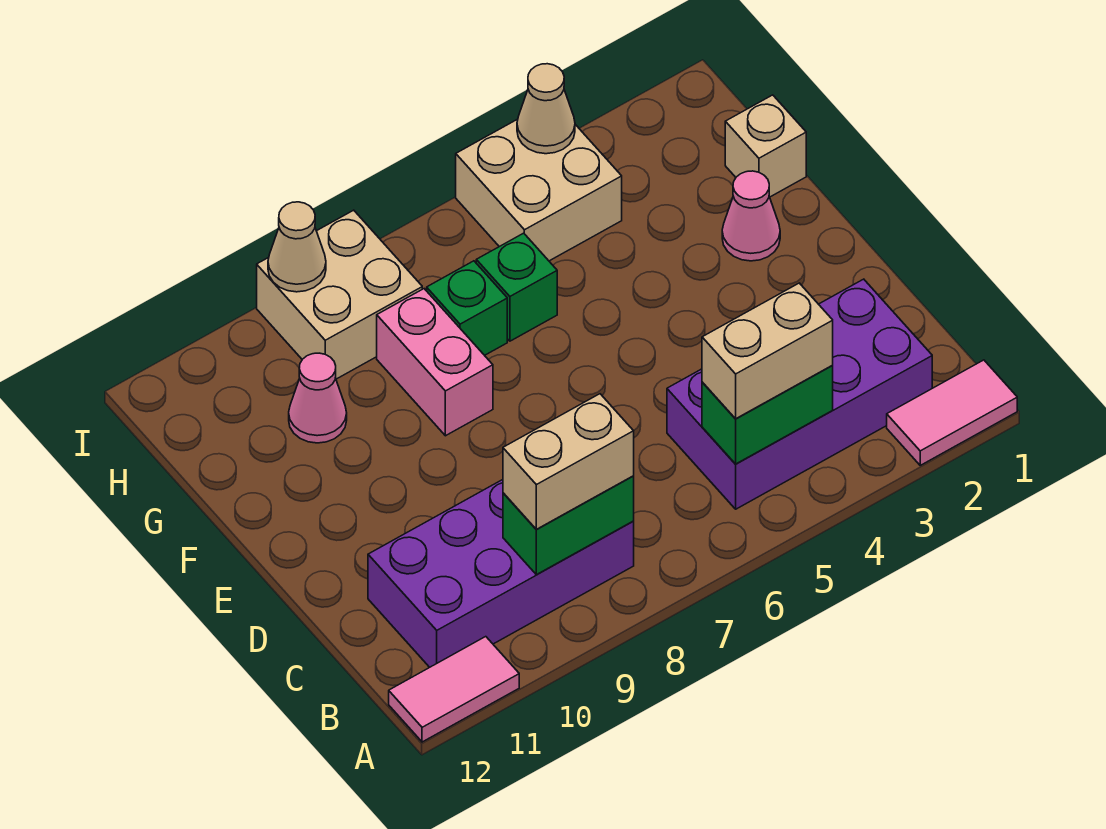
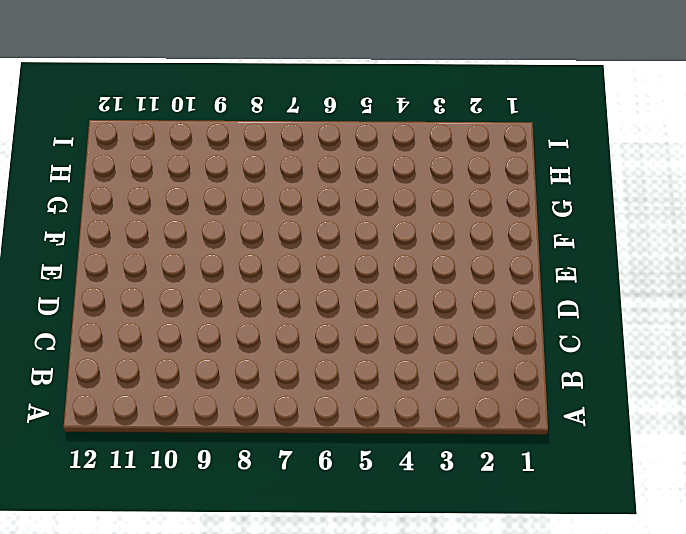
none -> pink tile A1:A2 level 1
none -> pink tile A11:A12 level 1
none -> purple brick B2:C5 level 1

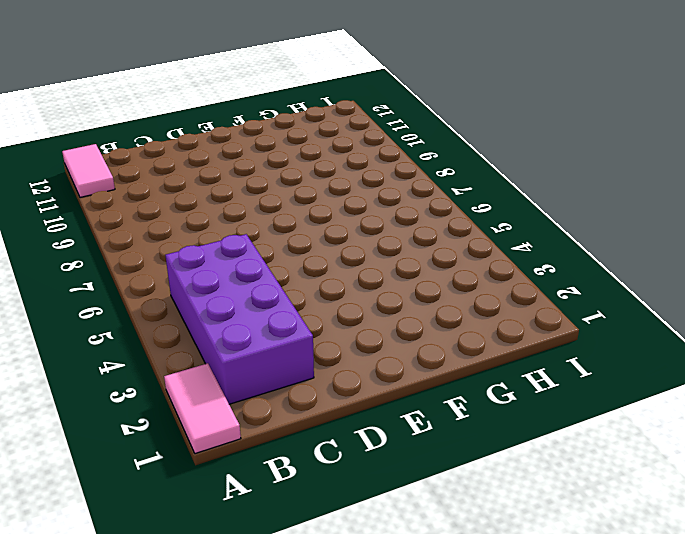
none -> purple brick B8:C11 level 1
none -> pink cone F2 level 1
none -> pink brick F8:G8 level 1

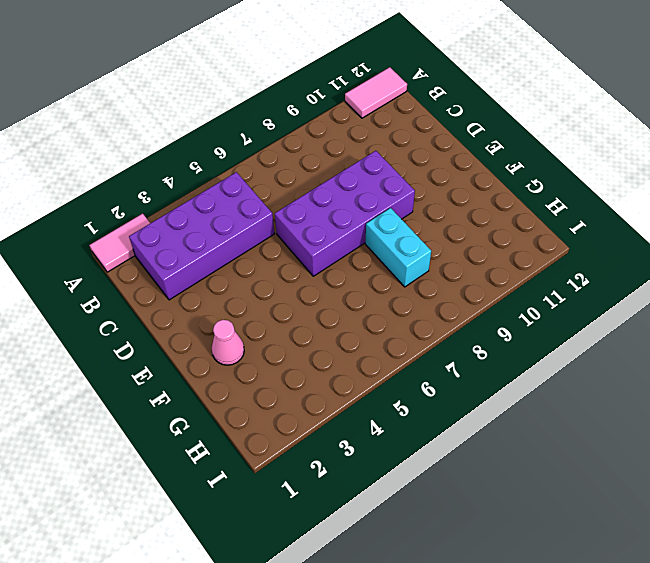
purple brick D6:E9 level 1 -> purple brick B8:C11 level 1
cyan brick F8:G8 level 1 -> pink brick F8:G8 level 1
none -> tan brick G1 level 1
none -> green brick G6 level 1
none -> green brick G7 level 1

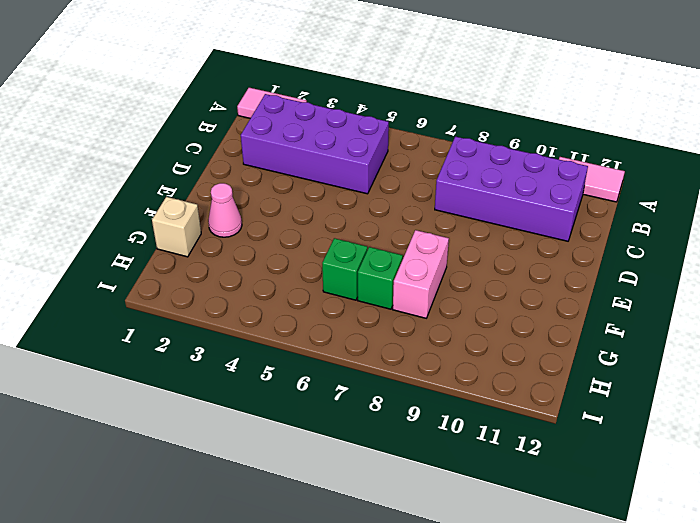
none -> pink cone G10 level 1
none -> tan brick H4:I5 level 1
none -> tan brick H8:I9 level 1

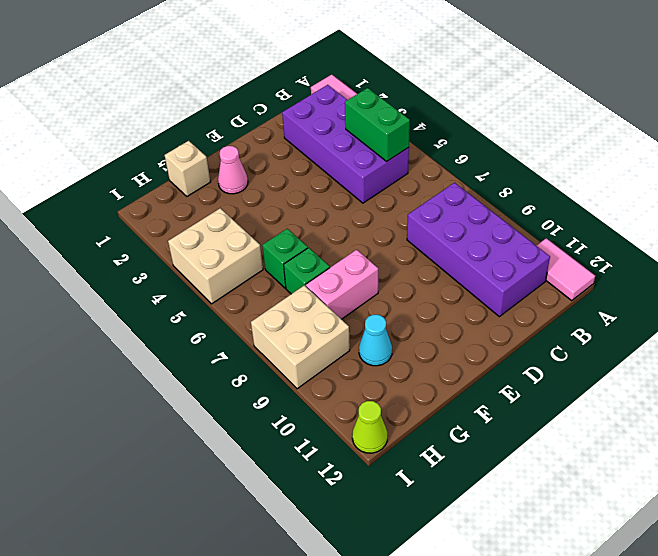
cyan cone G10 level 1 -> pink cone G10 level 1
lime cone I12 level 1 -> none
none -> green brick B8:B9 level 2
none -> tan cone I4 level 2
none -> tan cone I9 level 2

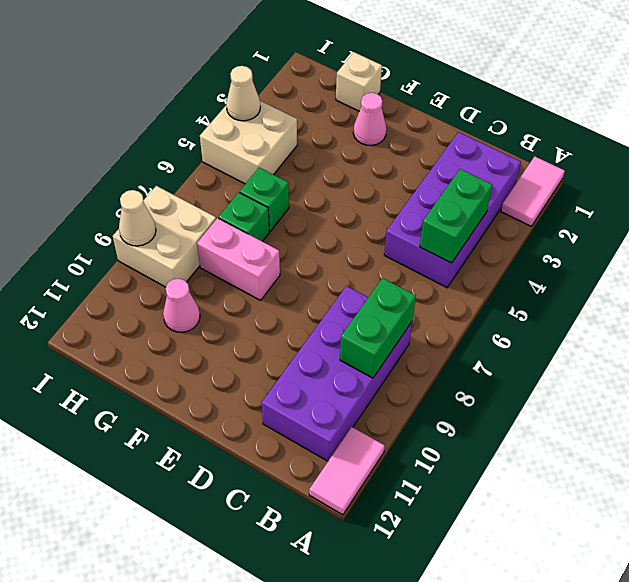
none -> tan brick B4:B5 level 3
none -> tan brick B8:B9 level 3

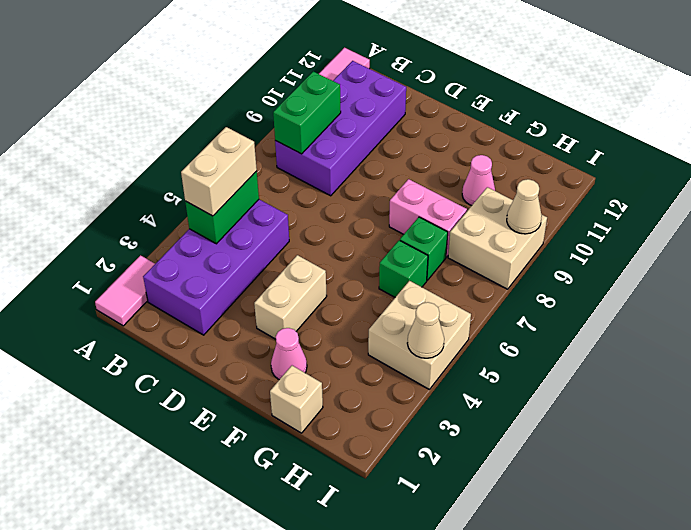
tan brick E3:E4 level 1 -> tan brick B8:B9 level 3

